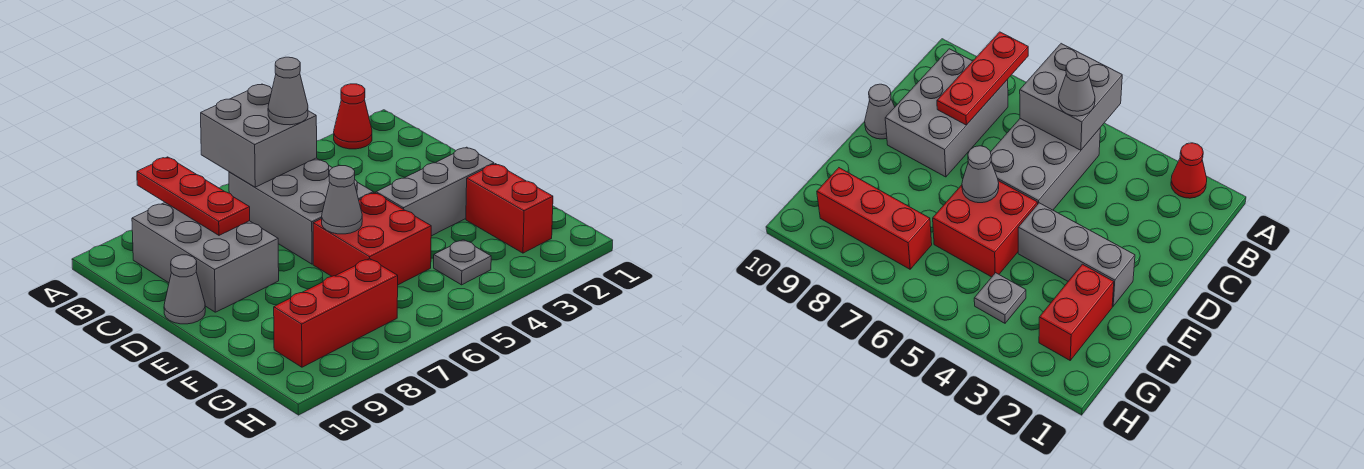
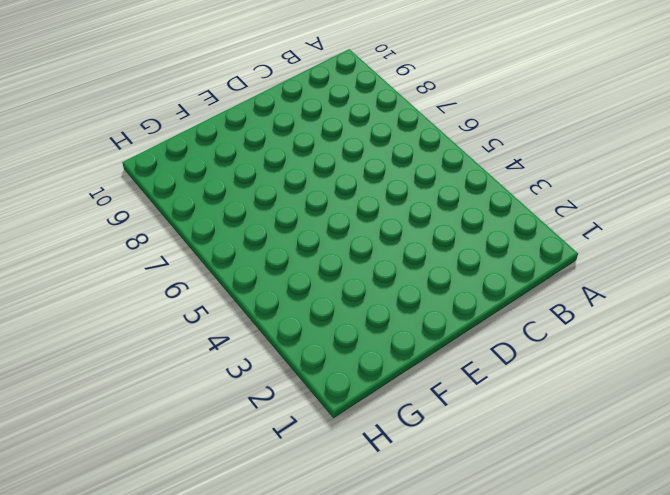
none -> red cone A2 level 1
none -> grey brick B5:D6 level 1
none -> grey brick B8:D9 level 1

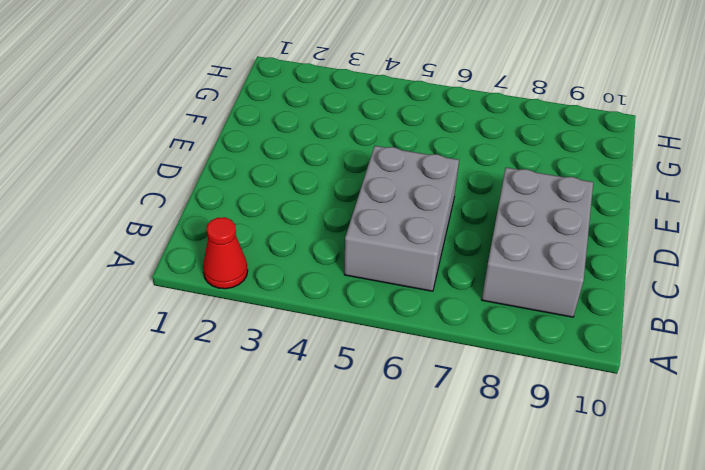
none -> grey cone D10 level 1
none -> grey brick E2:E4 level 1
none -> red brick E5:F6 level 1

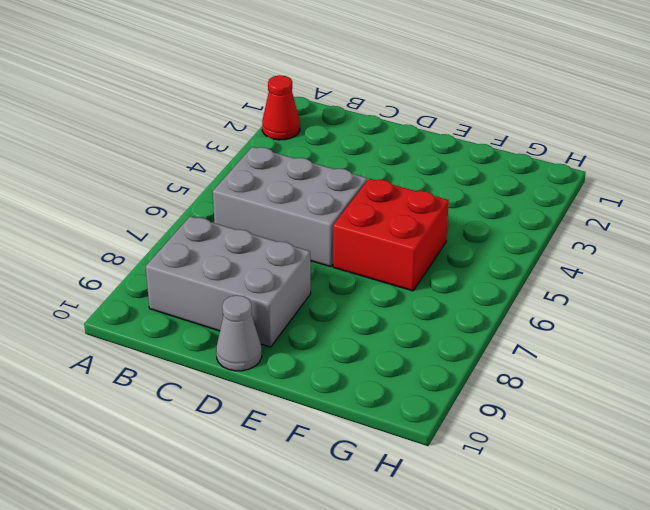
none -> grey brick E2:E4 level 1
none -> red brick F2:G2 level 1
none -> grey plate G4 level 1

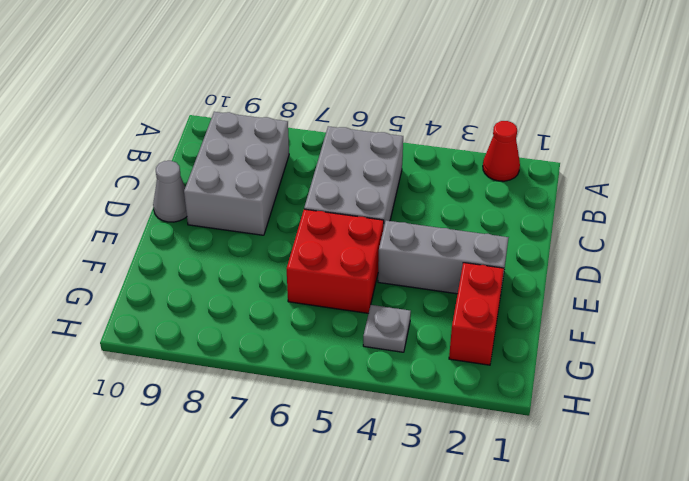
none -> red brick G7:G9 level 1
none -> grey brick A5:B6 level 2
none -> red plate A8:C8 level 2

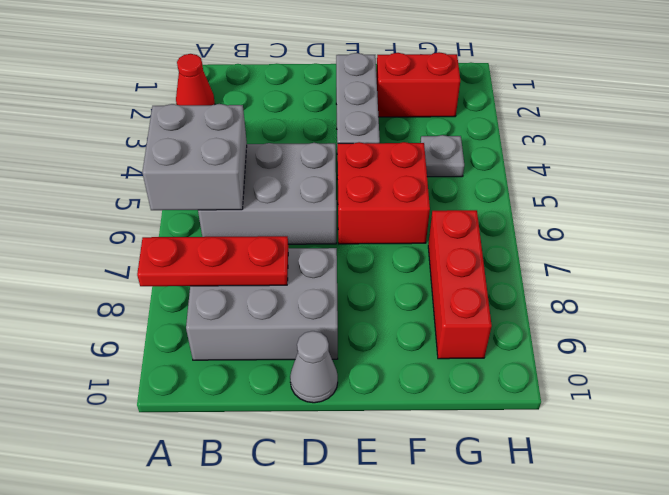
none -> grey cone E6 level 2
none -> grey cone B5 level 3

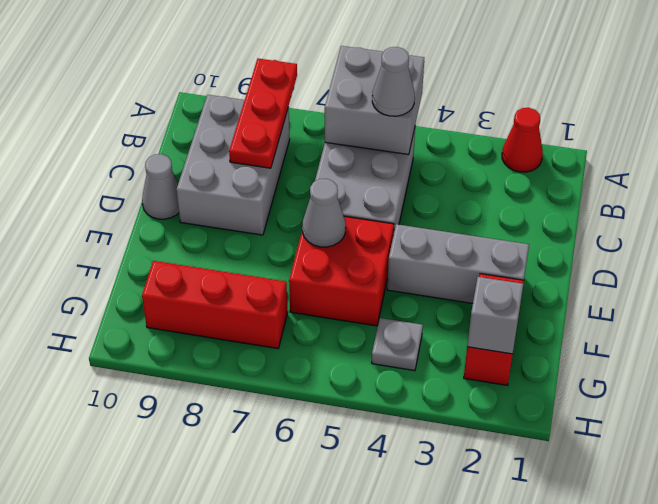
grey brick G2 level 2 -> none

